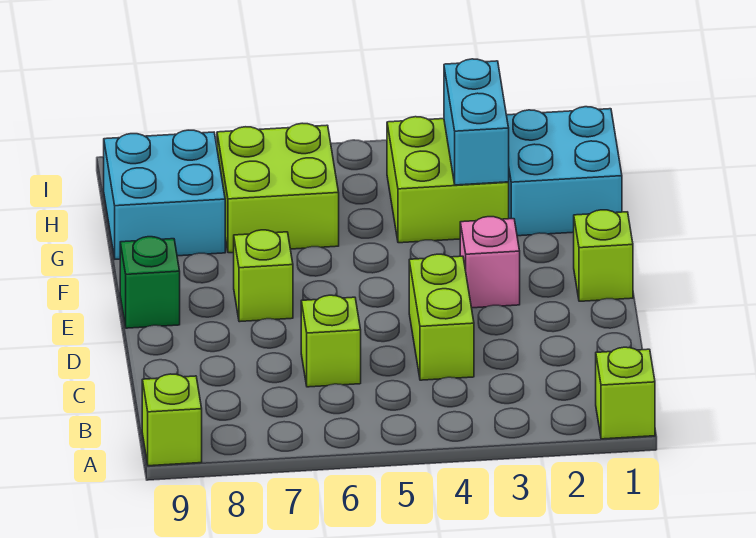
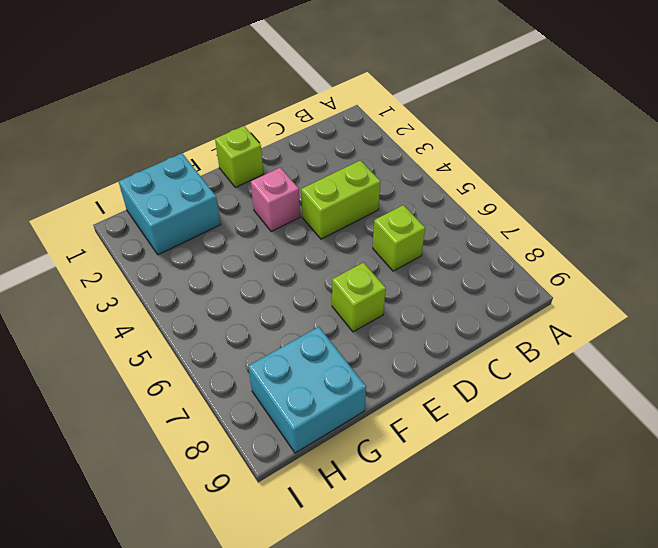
none -> lime brick A1 level 1
none -> lime brick A9 level 1
none -> green brick E9 level 1

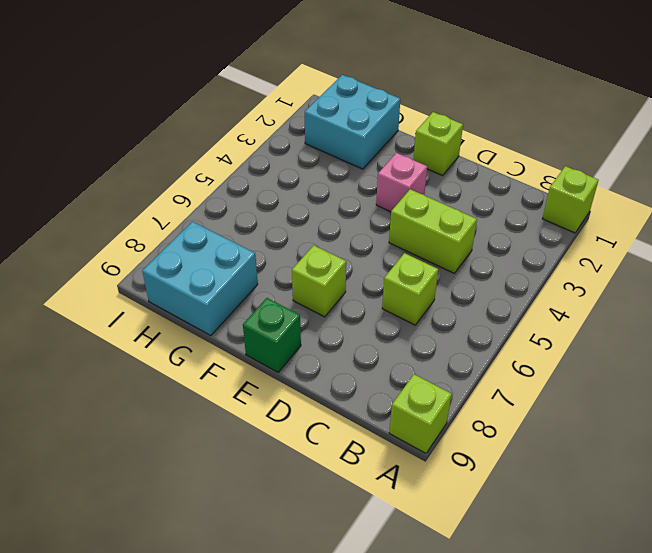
none -> lime brick G3:H4 level 1
none -> lime brick G6:H7 level 1
none -> cyan brick G3:H3 level 2

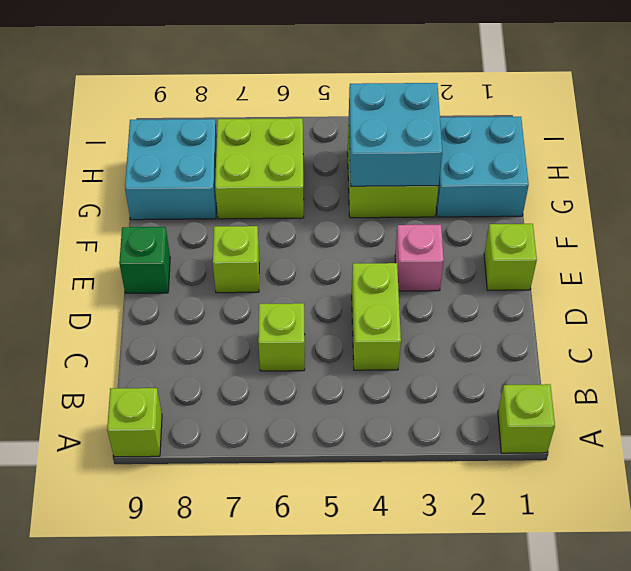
cyan brick G3:H4 level 2 -> cyan brick G3:H3 level 2

